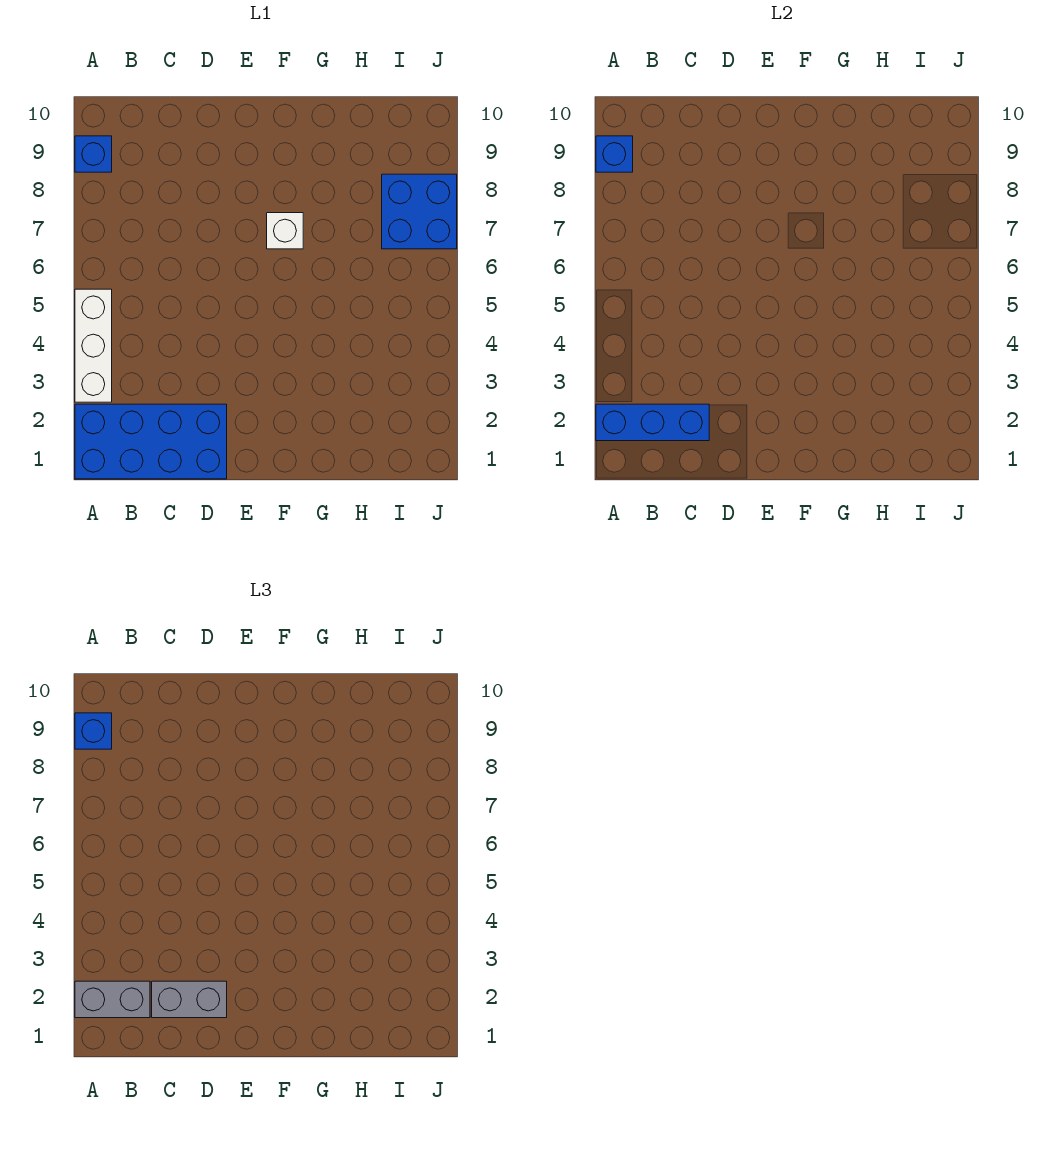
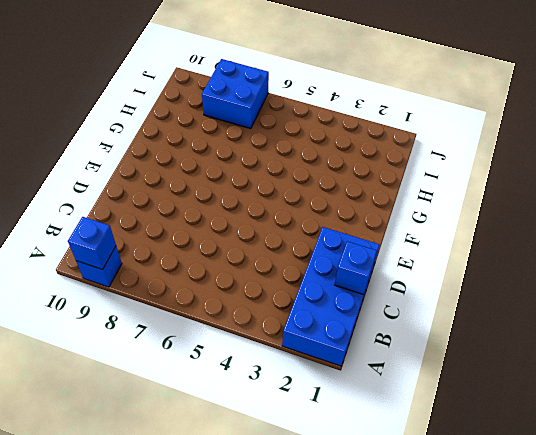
blue brick C1 level 2 -> blue brick A9 level 3
none -> white brick A3:A5 level 1
none -> white brick F7 level 1

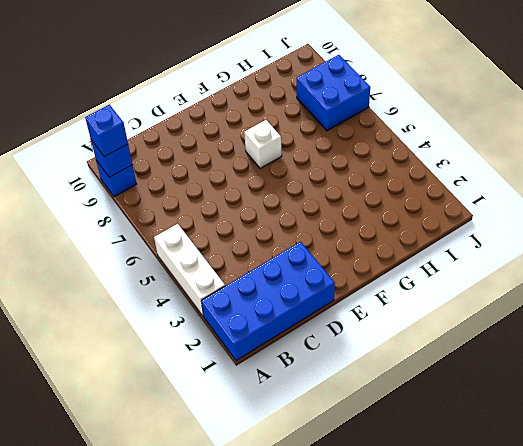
none -> blue brick A2:C2 level 2
none -> grey brick A2:B2 level 3

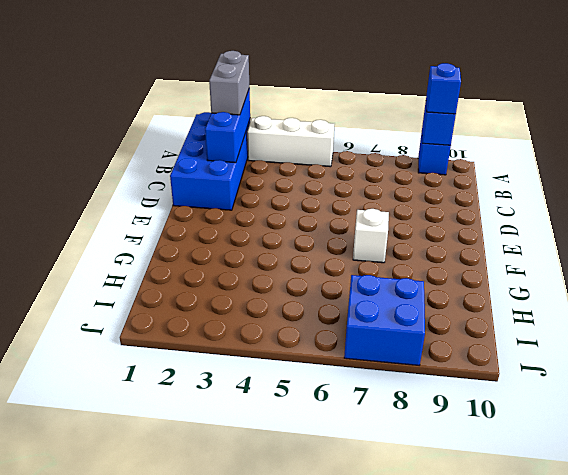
none -> grey brick C2:D2 level 3

